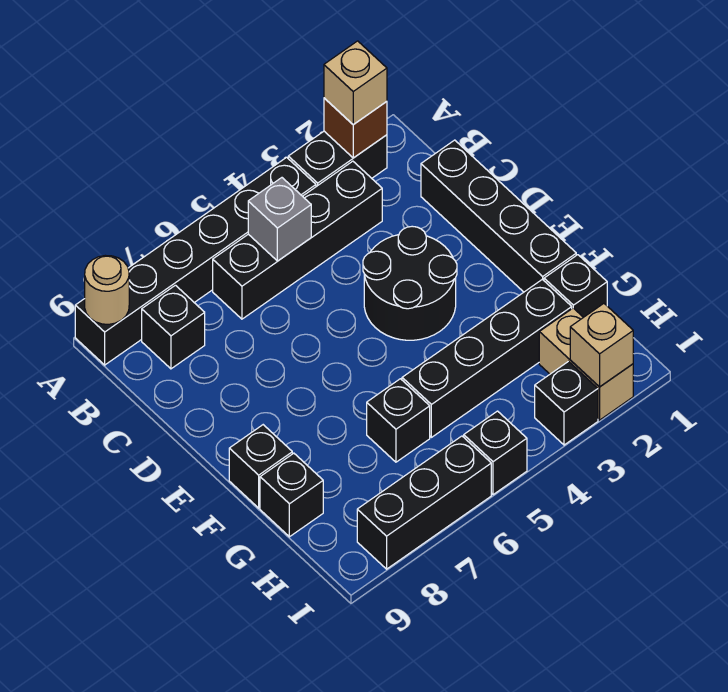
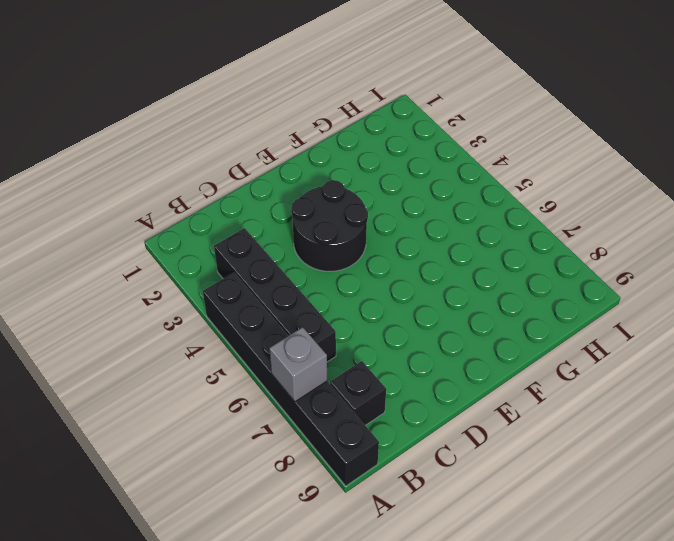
grey brick A7 level 2 -> grey brick B5 level 2
none -> black brick A2:A3 level 1
none -> black brick C1:F1 level 1
none -> black brick F9 level 1

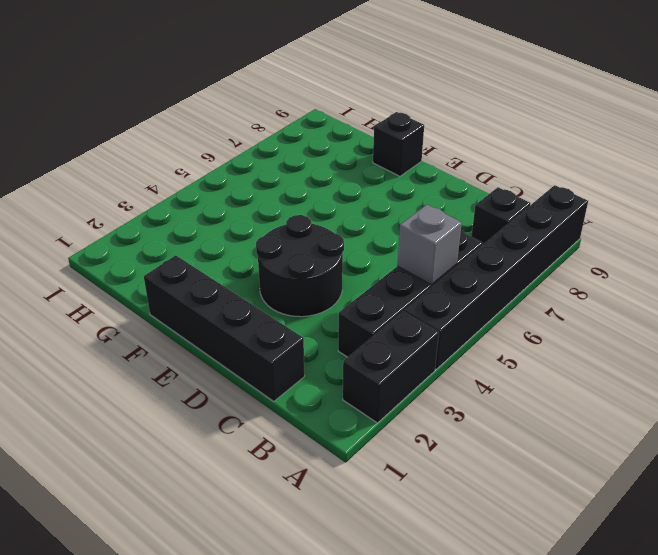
none -> black brick G1 level 1
none -> black brick G2:G5 level 1
none -> black brick G6 level 1

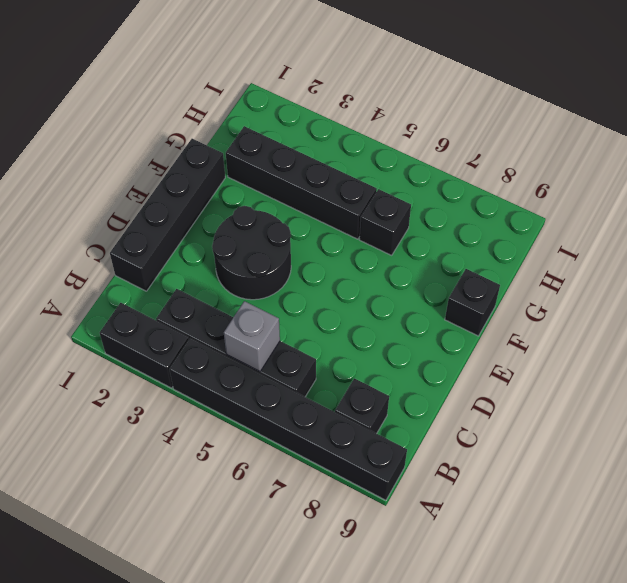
none -> black brick G1 level 1
none -> black brick G9 level 1
none -> tan brick H2:I2 level 1

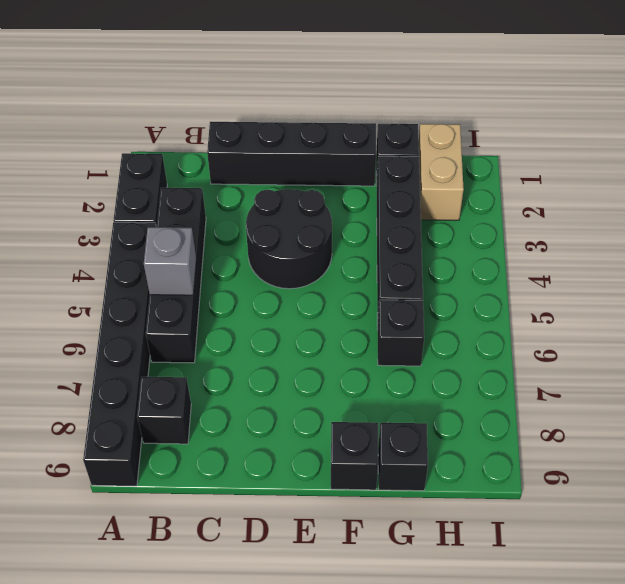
tan brick H1:H2 level 1 -> tan brick H2:I2 level 1
none -> black brick I3 level 1
none -> black brick I5 level 1
none -> black brick I6:I8 level 1

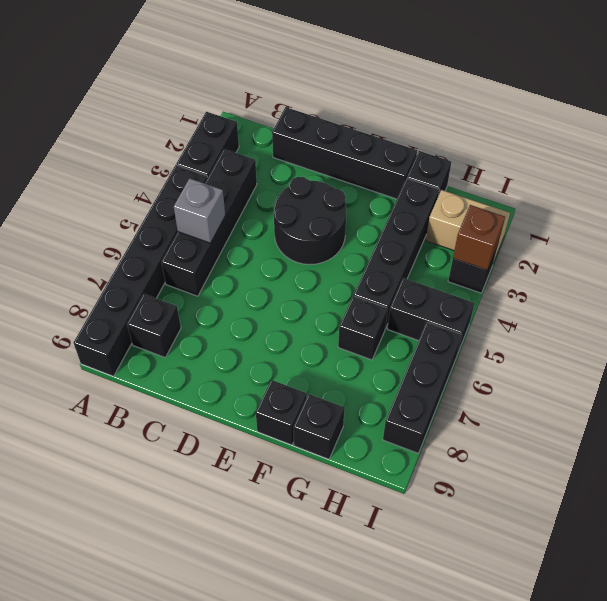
black brick H5:I5 level 1 -> black brick I5 level 1
brown brick I3 level 2 -> brown brick A2 level 2
none -> tan round brick A9 level 2
none -> tan brick I2 level 2
none -> tan brick A2 level 3

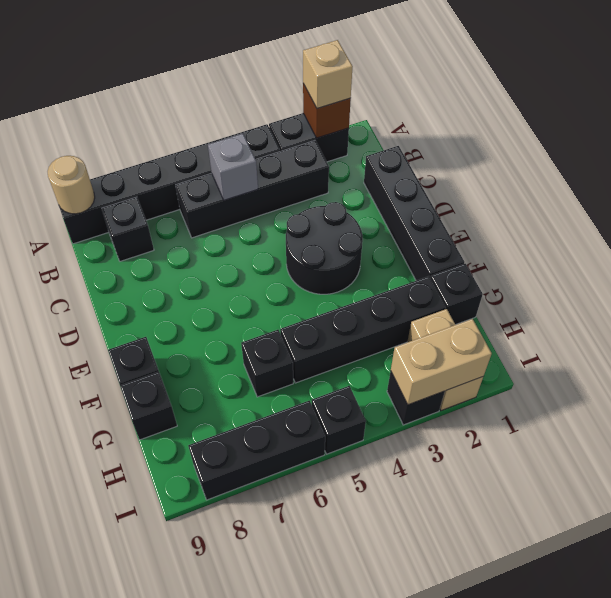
tan brick I2:I3 level 2 -> tan brick I2 level 2

